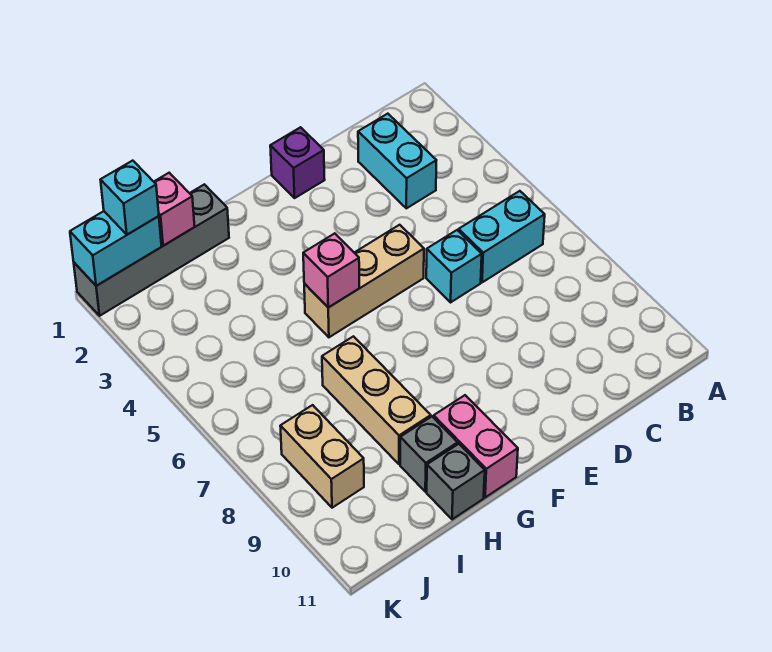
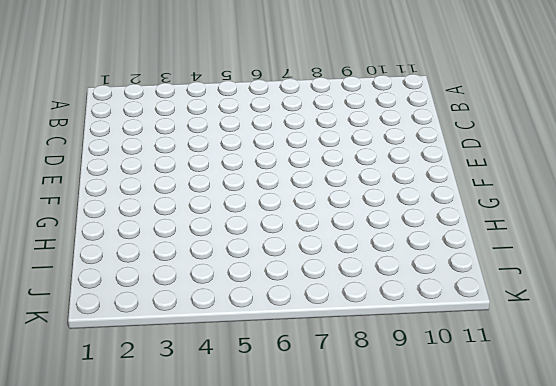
none -> cyan brick B6:C6 level 1
none -> cyan brick C2:C3 level 1
none -> cyan brick D6 level 1

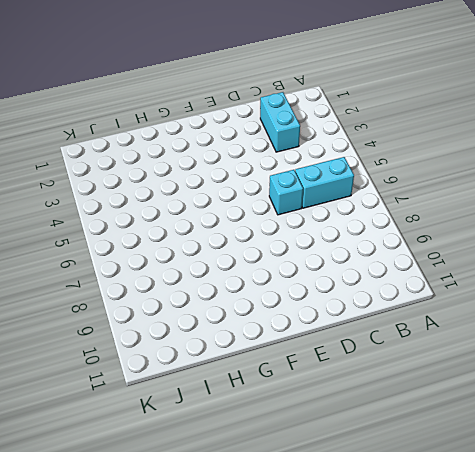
none -> purple brick E1 level 1
none -> tan brick E5:G5 level 1
none -> pink brick G10:G11 level 1

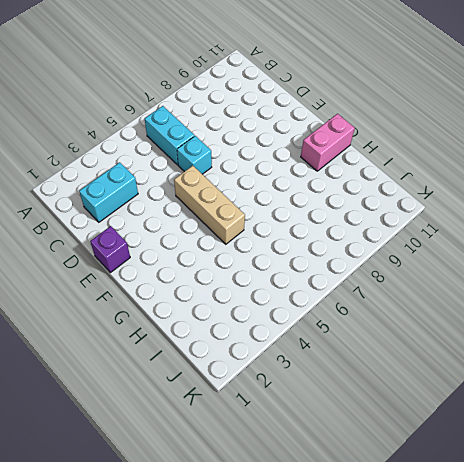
none -> grey brick H1:K1 level 1
none -> tan brick H7:H9 level 1
none -> grey brick H10 level 1

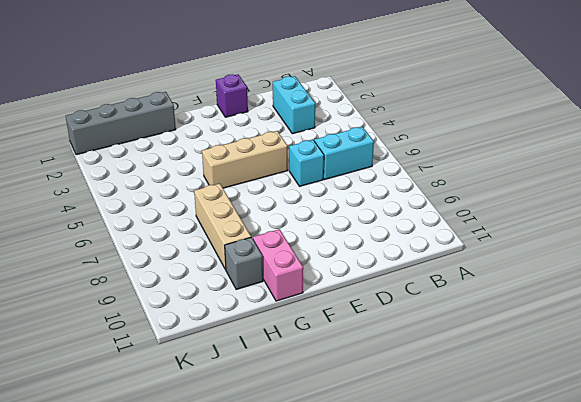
none -> grey brick H11 level 1
none -> tan brick J8:J9 level 1
none -> pink brick G5 level 2

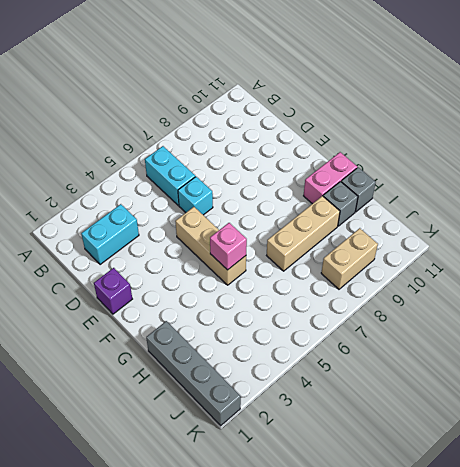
none -> pink brick I1 level 2
none -> cyan brick J1:K1 level 2
none -> cyan brick J1 level 3

